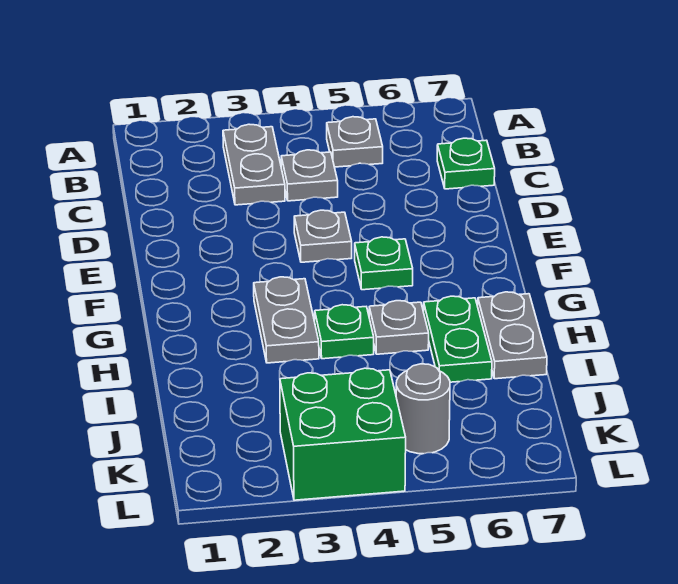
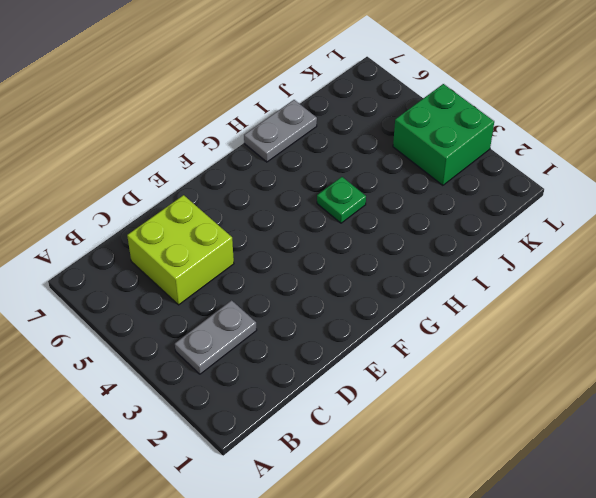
lime brick C5:D6 level 1 -> none
none -> grey plate B5 level 1
none -> grey plate C4 level 1
none -> green plate C7 level 1

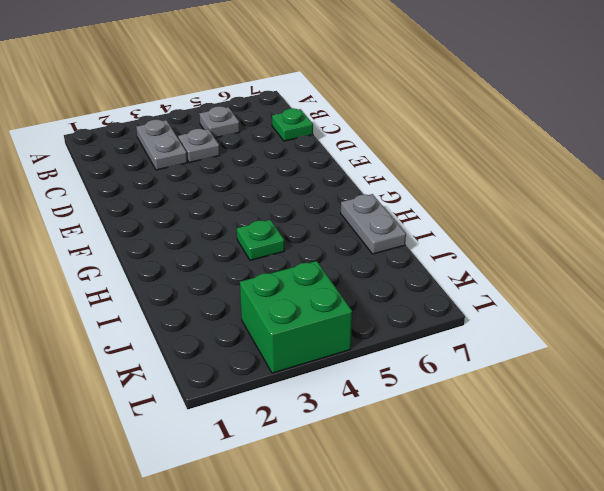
none -> grey plate E4 level 1
none -> green plate F5 level 1
none -> grey plate G3:H3 level 1

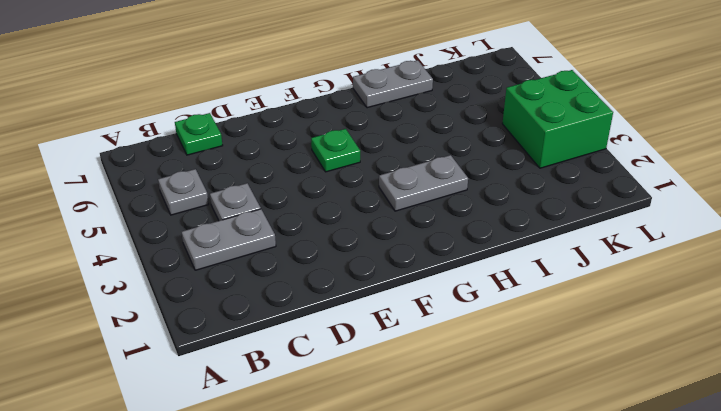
none -> grey plate E4 level 1
none -> green plate H4 level 1
none -> grey plate H5 level 1

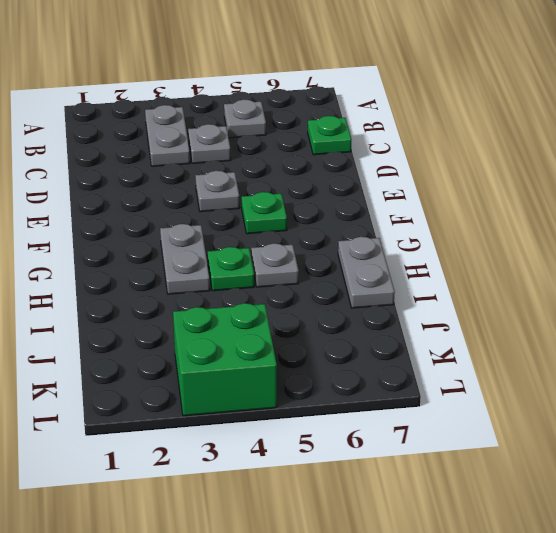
none -> green plate H6:I6 level 1
none -> grey round brick K5 level 1

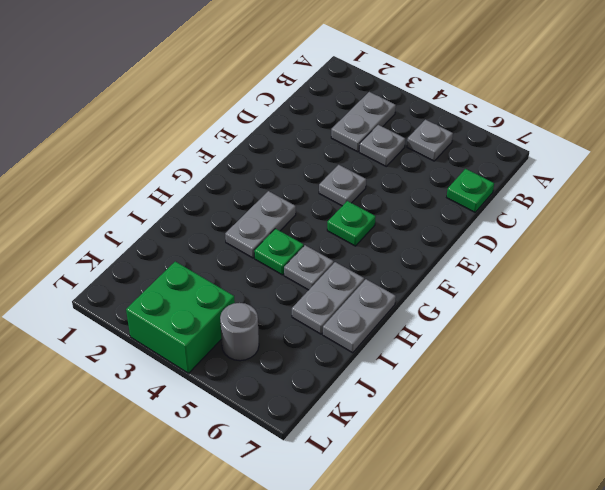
grey plate H6:I6 level 1 -> green plate H6:I6 level 1

